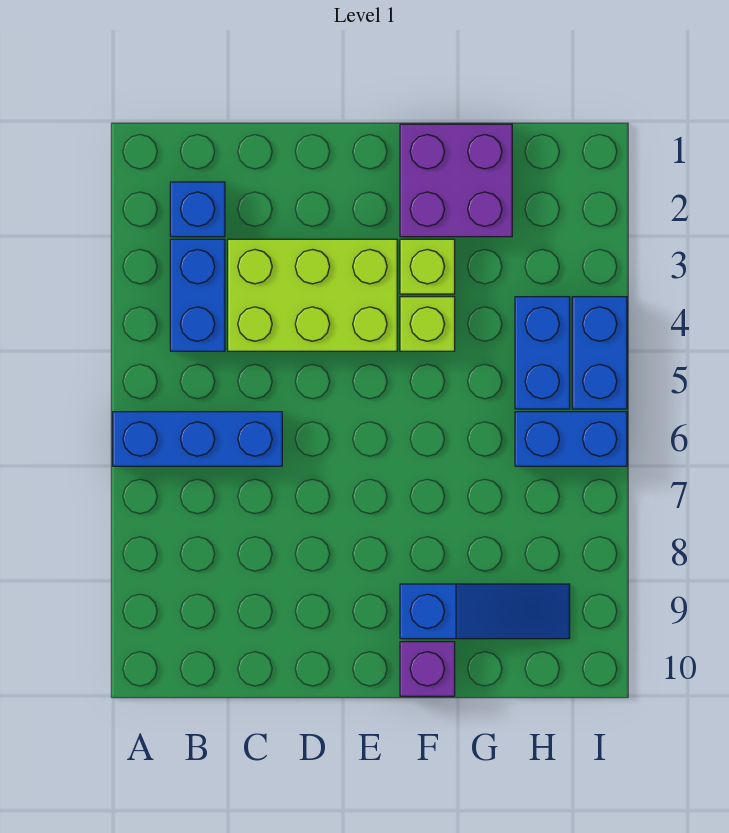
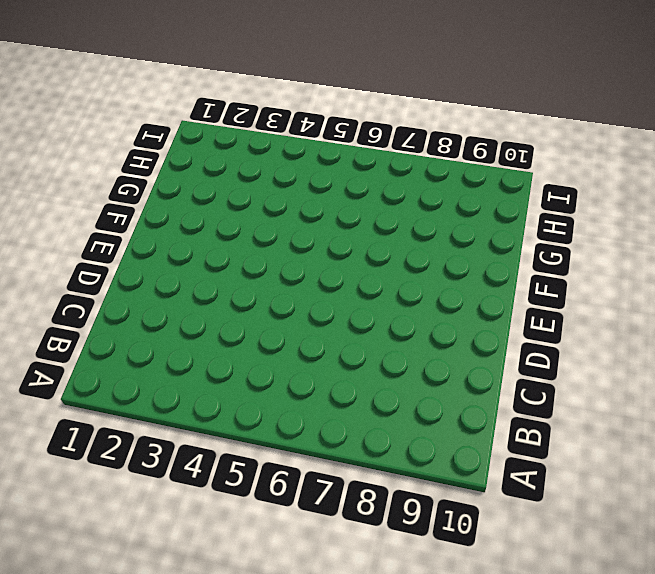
none -> blue brick A6:C6 level 1
none -> blue brick B2 level 1
none -> blue brick B3:B4 level 1

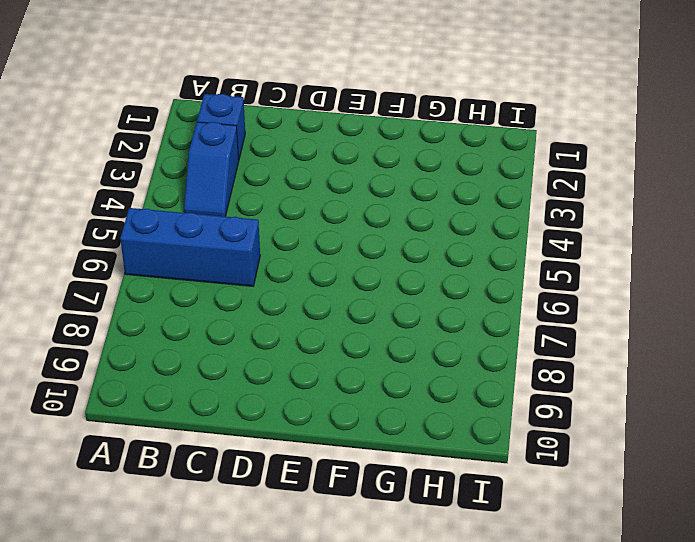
blue slope B3:B4 level 1 top 3 -> blue brick B3:B4 level 1
none -> lime brick C3:E4 level 1
none -> purple brick F1:G2 level 1
none -> lime brick F3 level 1

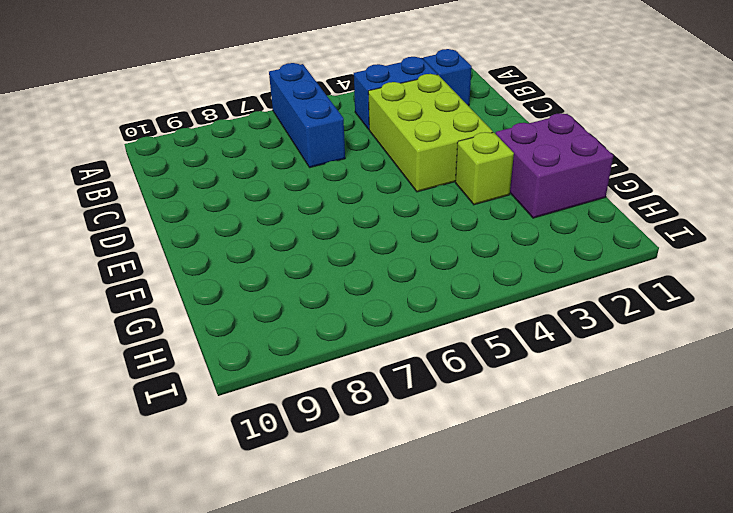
none -> lime brick F4 level 1
none -> blue slope F9:H9 level 1 top F
none -> purple brick F10 level 1

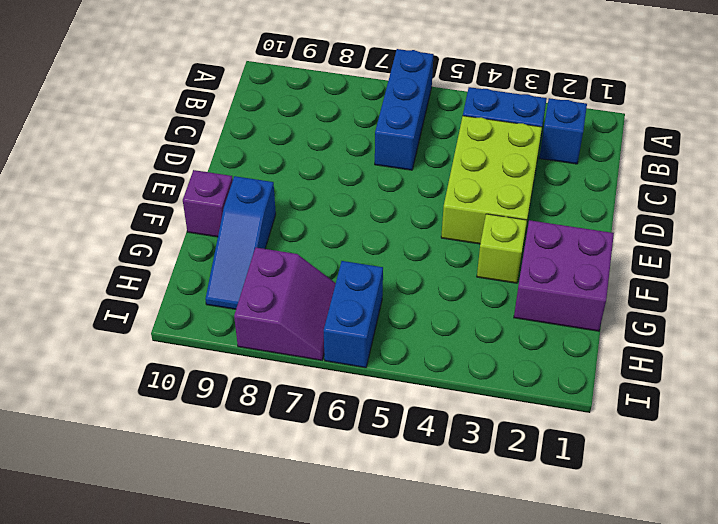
purple slope H7:I8 level 1 top 8 -> none
none -> lime brick F4 level 1
none -> blue brick H4:H5 level 1
none -> blue brick I4:I5 level 1

